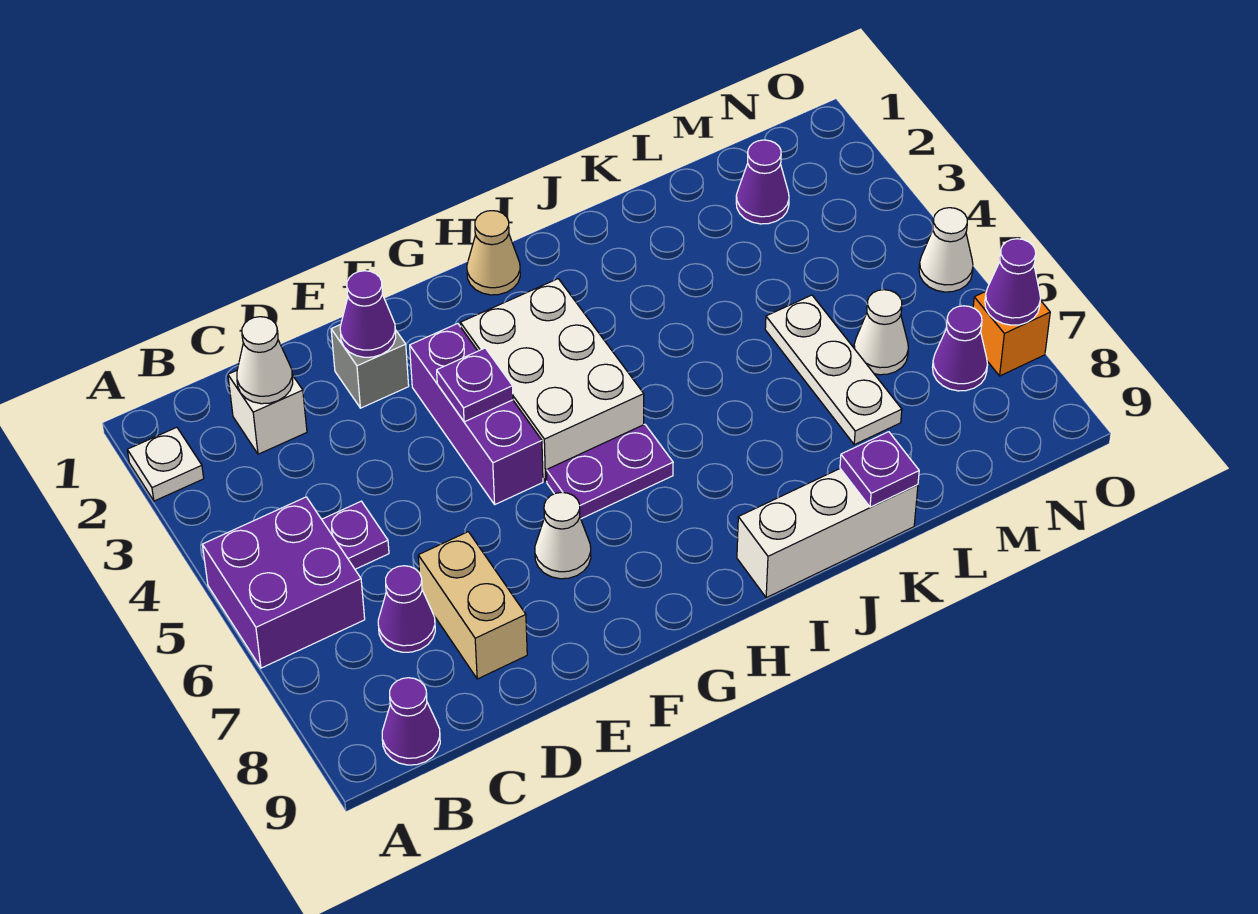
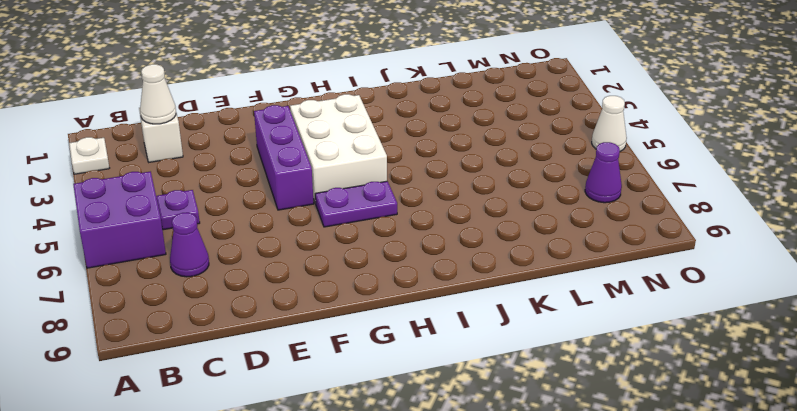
none -> purple cone B9 level 1
none -> tan brick D7:D8 level 1
none -> grey brick E2 level 1

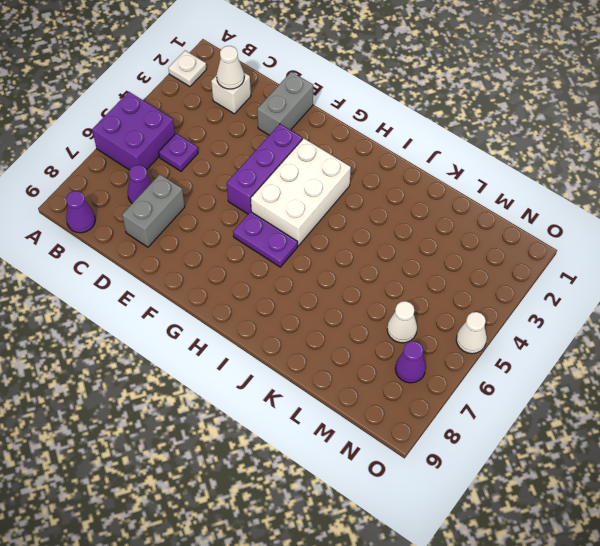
grey brick D7:D8 level 1 -> tan brick D7:D8 level 1
grey brick E1:E2 level 1 -> grey brick E2 level 1
none -> white cone F7 level 1
none -> tan cone H1 level 1
none -> white brick I9:K9 level 1

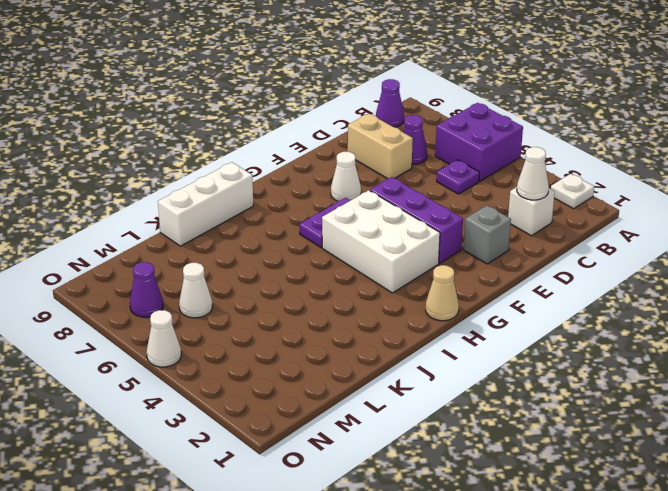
none -> white plate L5:L7 level 1
none -> purple cone M2 level 1
none -> orange brick O7 level 1

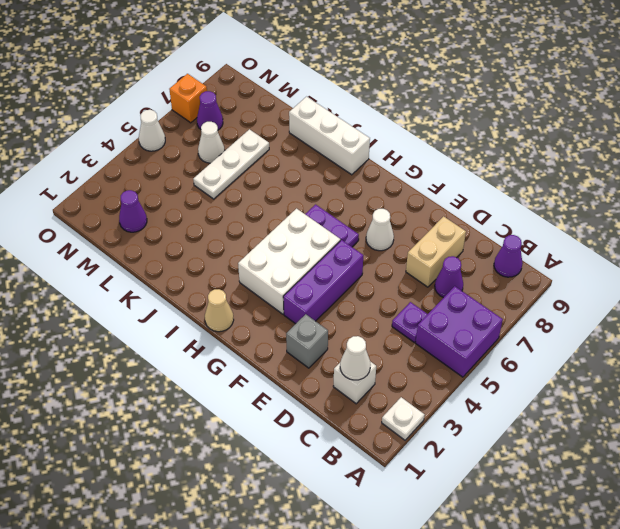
none -> purple cone E2 level 2
none -> purple plate F4 level 2
none -> purple plate K9 level 2

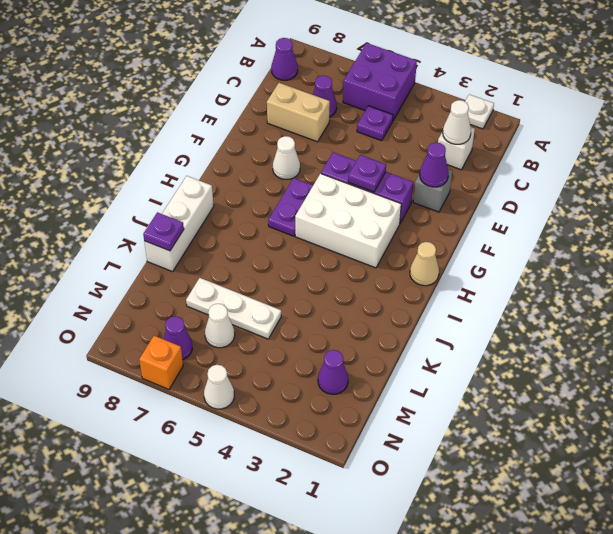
none -> purple cone O7 level 2

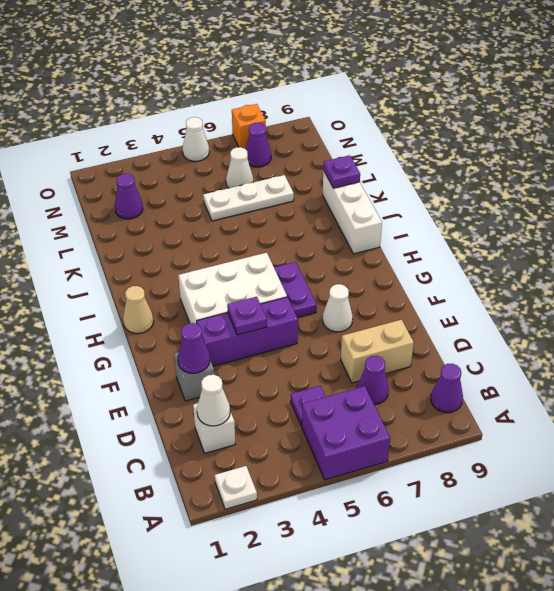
none -> purple cone O7 level 2

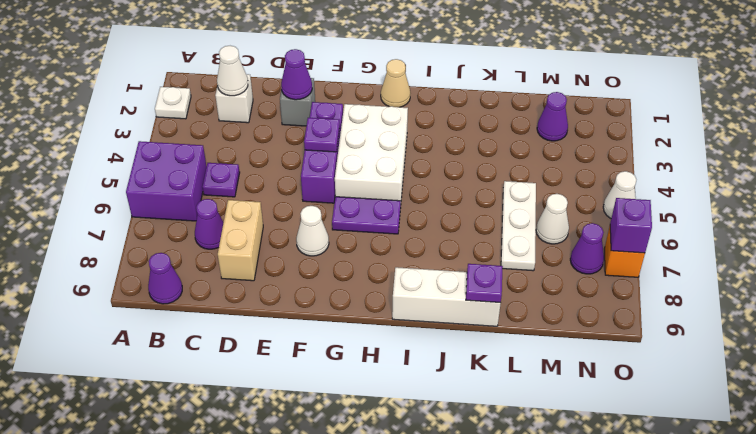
purple brick O7 level 2 -> purple cone O7 level 2

